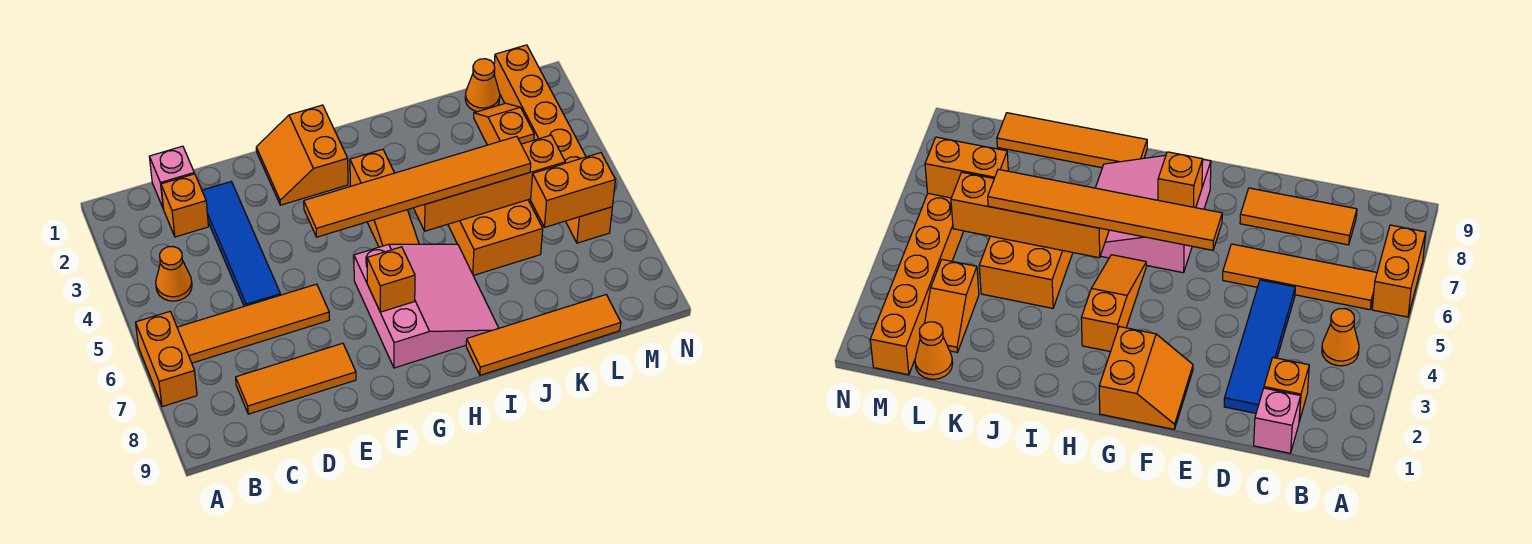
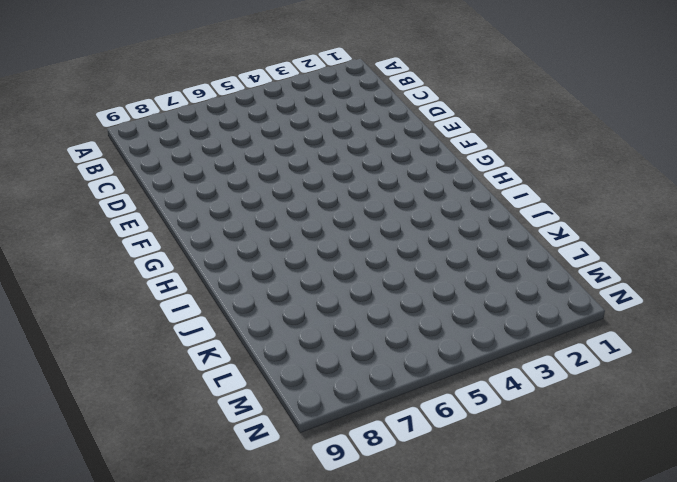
none -> orange brick A6:A7 level 1
none -> orange cone B4 level 1
none -> orange tile B6:E6 level 1

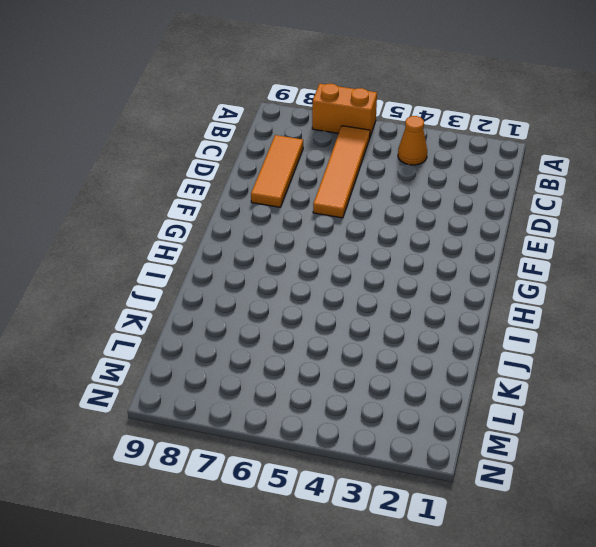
none -> pink brick C1 level 1
none -> orange brick C2 level 1
none -> blue tile D2:D5 level 1

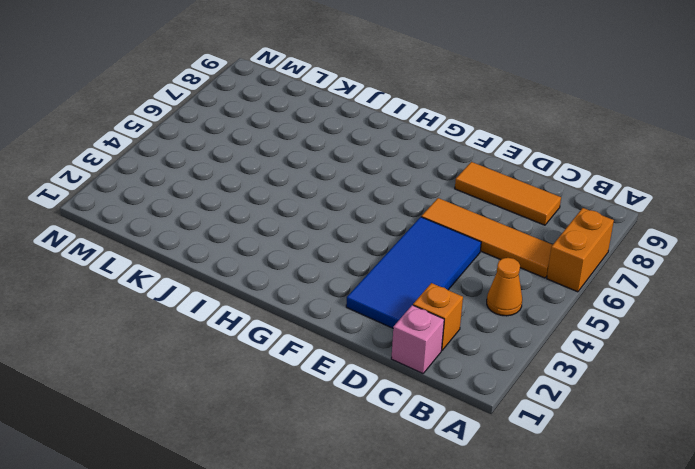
blue tile D2:E5 level 1 -> blue tile D2:D5 level 1
none -> orange slope F1:G2 level 1 top G
none -> pink slope G6:I8 level 1 top G
none -> orange slope H3:H5 level 1 top 3

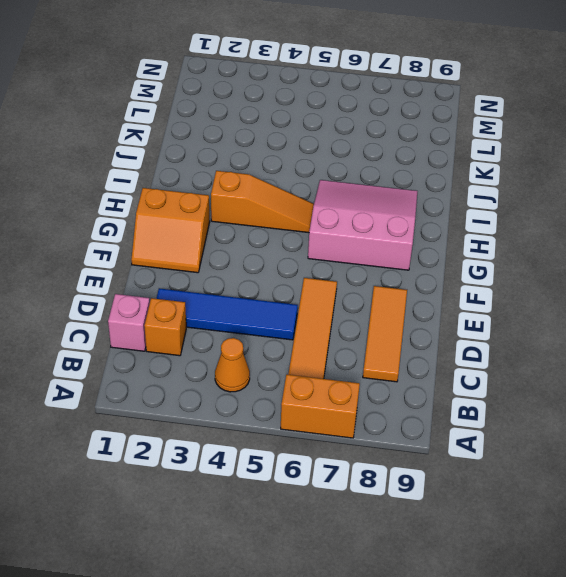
none -> orange tile I9:L9 level 1
none -> orange brick J4:K6 level 1
none -> orange cone L1 level 1

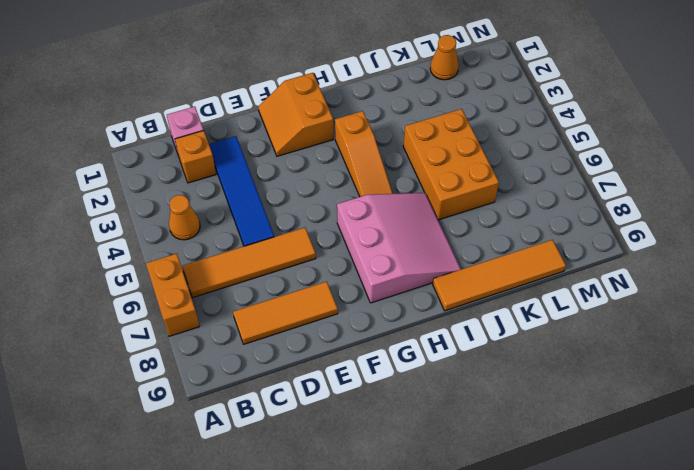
none -> orange slope L2:L3 level 1 top 3
none -> orange brick M1:M6 level 1
none -> orange brick G7 level 2

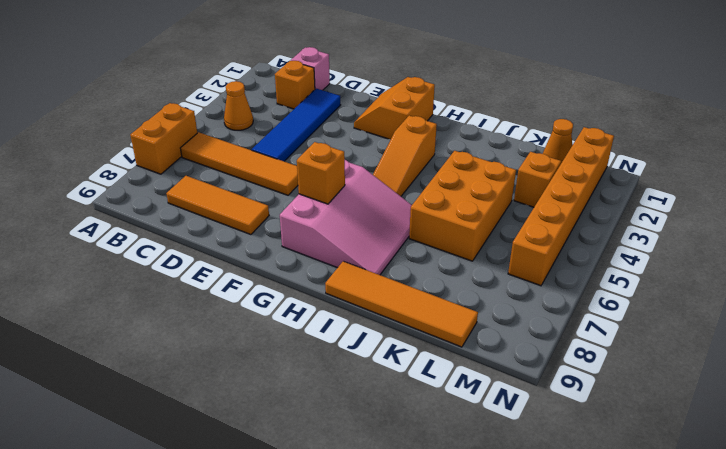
none -> orange brick I5:L5 level 2
none -> orange brick L6:M6 level 2
none -> orange tile F5:K5 level 3

